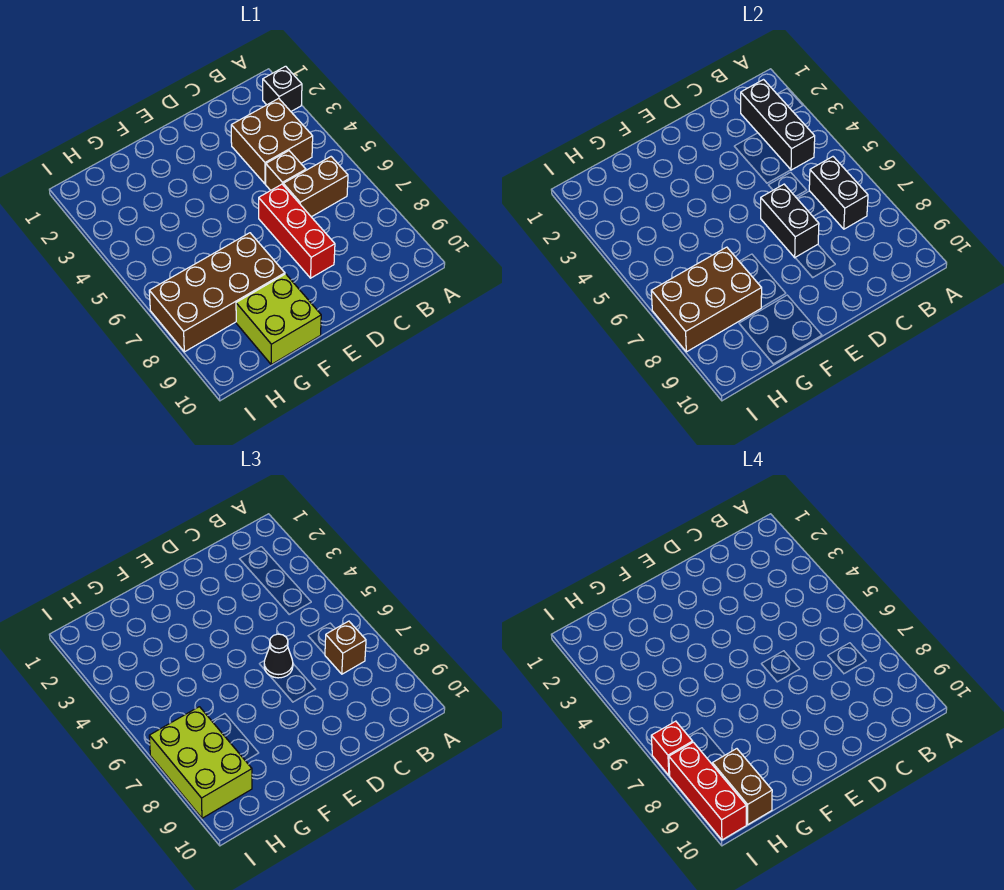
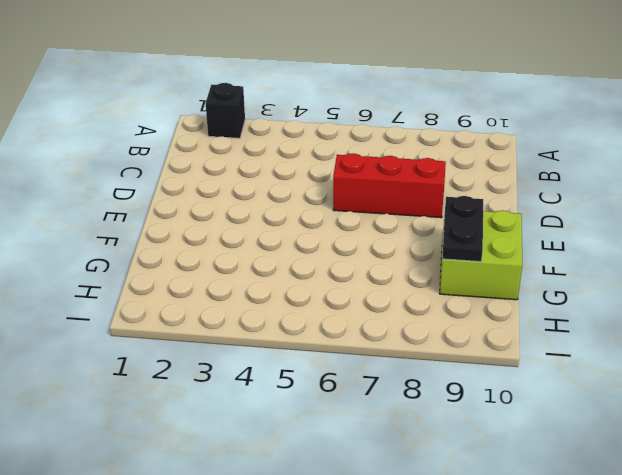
black plate F9:G9 level 2 -> none
none -> brown brick B3:C4 level 1
none -> brown brick B6:C6 level 1
none -> brown brick C5 level 1

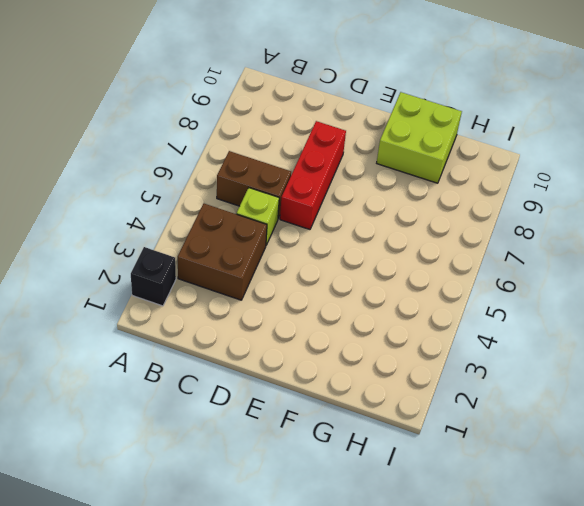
lime brick C5 level 1 -> brown brick C5 level 1
none -> brown brick F7:I8 level 1
none -> black brick B2:B4 level 2
none -> black brick B6:B7 level 2

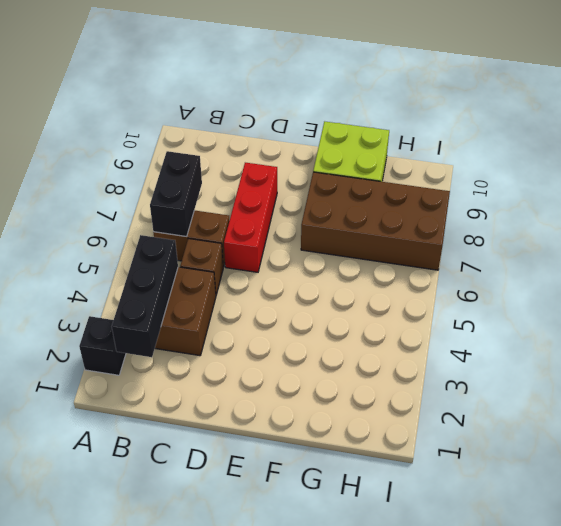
none -> black brick D6:D7 level 2
none -> brown brick G7:I8 level 2
none -> brown brick B7 level 3

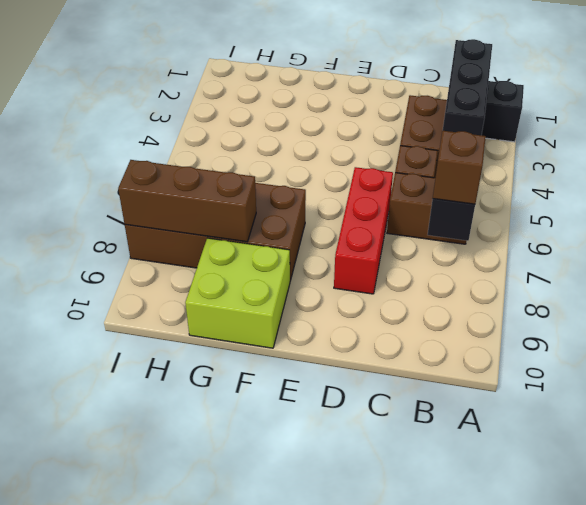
brown brick G8:I8 level 2 -> brown brick G7:I8 level 2
none -> black brick D6:D7 level 2
none -> black cone D6 level 3
none -> lime brick H7:I9 level 3

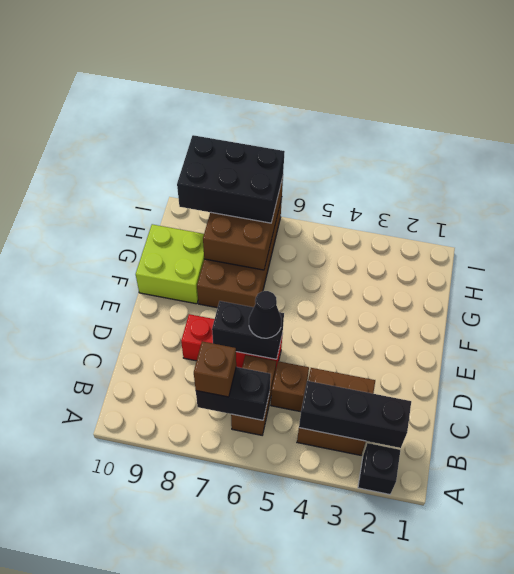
black brick H7:I9 level 3 -> lime brick H7:I9 level 3
none -> brown brick H9:H10 level 4
none -> red brick I7 level 4
none -> red brick I8:I10 level 4

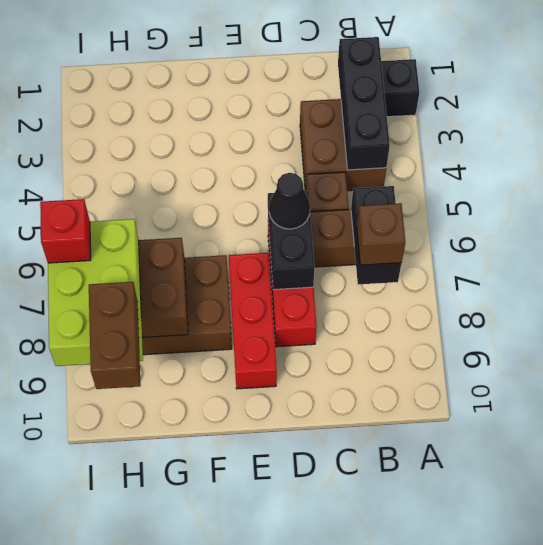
red brick E7:E9 level 1 -> red brick I8:I10 level 4
none -> lime brick F9:G10 level 1

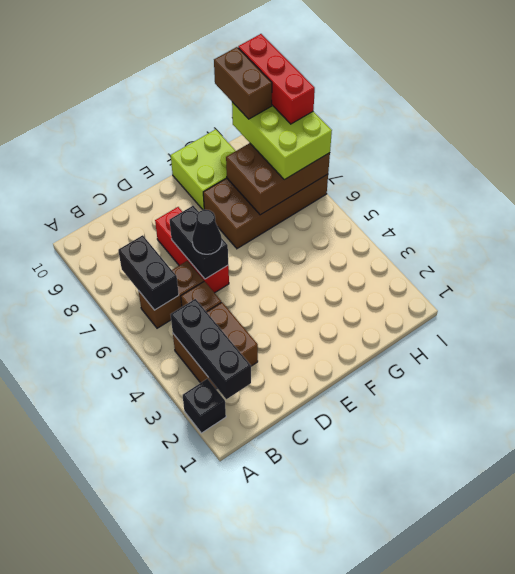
none -> brown brick B7 level 3
none -> red brick I7 level 4

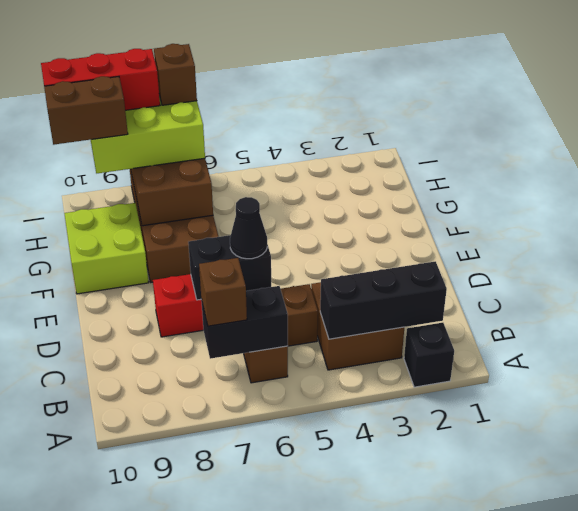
brown brick I7 level 4 -> red brick I7 level 4

